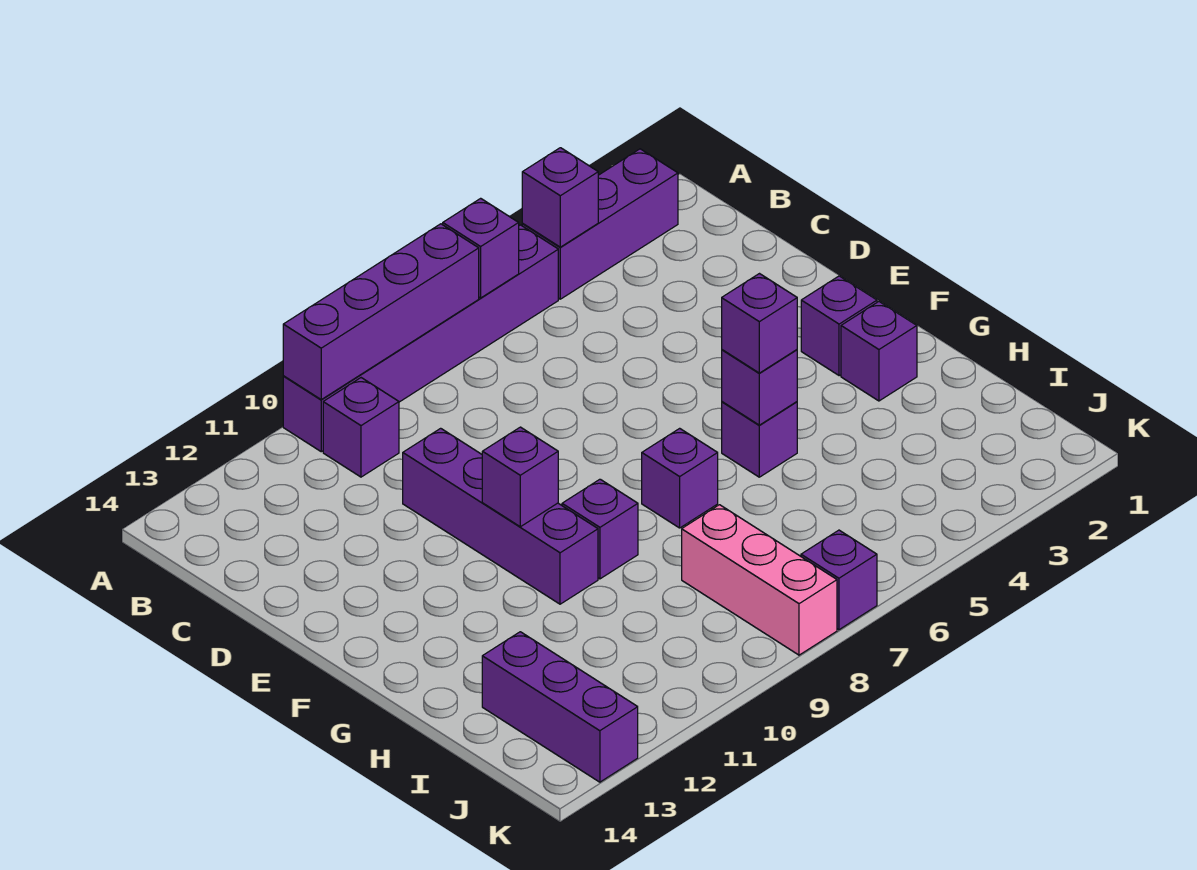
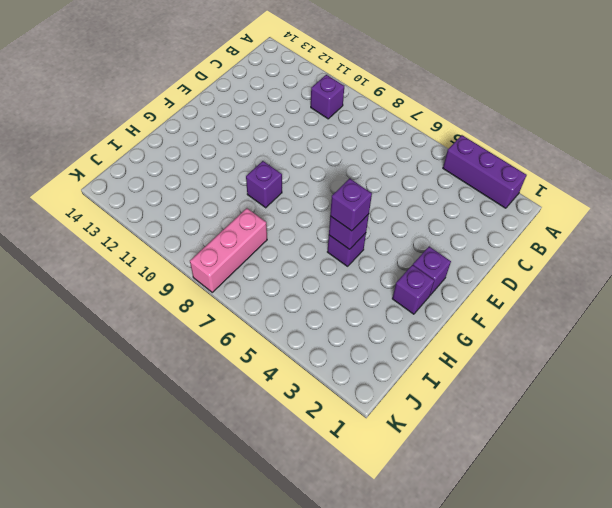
none -> purple brick A5:A10 level 1
none -> purple brick D10:G10 level 1
none -> purple brick G7 level 1

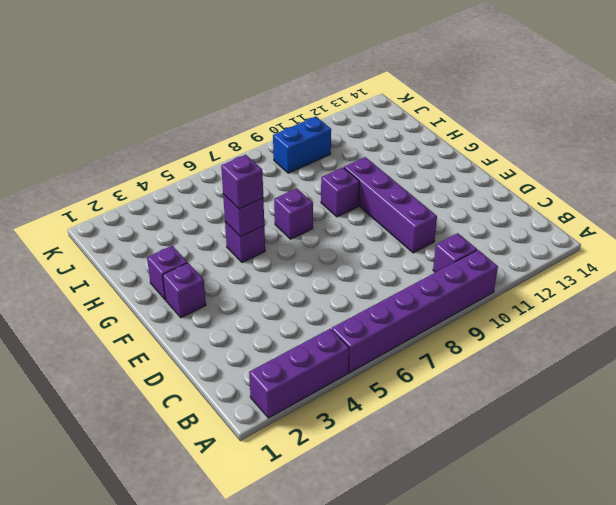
blue brick J9:J10 level 1 -> none
none -> pink brick I8:K8 level 1
none -> purple brick I13:K13 level 1
none -> purple brick K7 level 1

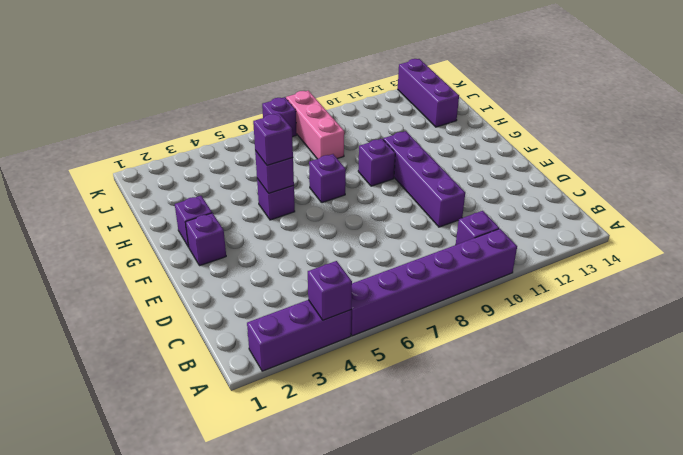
none -> purple brick A6 level 2
none -> purple brick A7:A10 level 2
none -> purple brick F10 level 2

